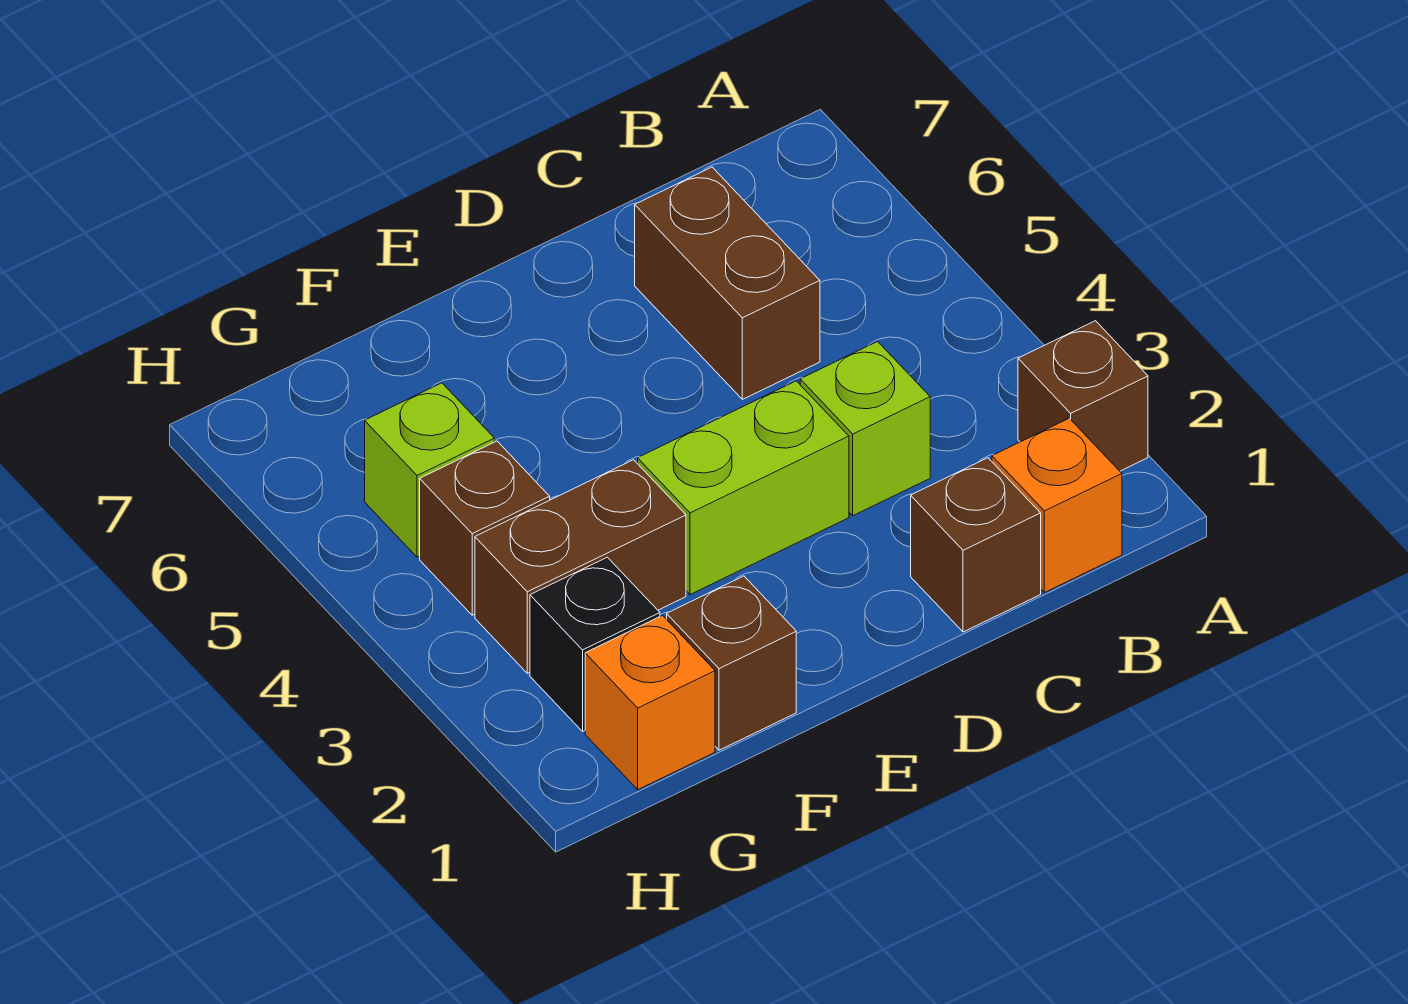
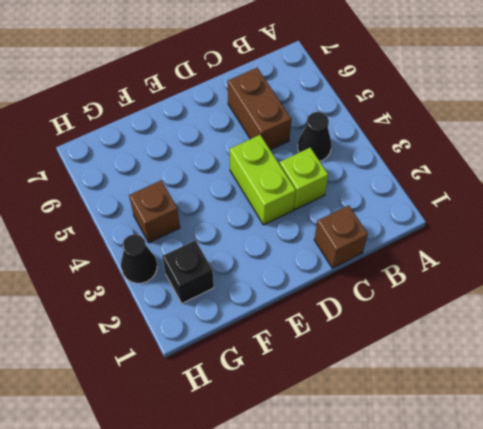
black cone B4 level 1 -> none
lime brick D3:D4 level 1 -> lime brick D3:E3 level 1
black cone H3 level 1 -> none
none -> brown brick A2 level 1
none -> orange brick B1 level 1
none -> brown brick F1 level 1

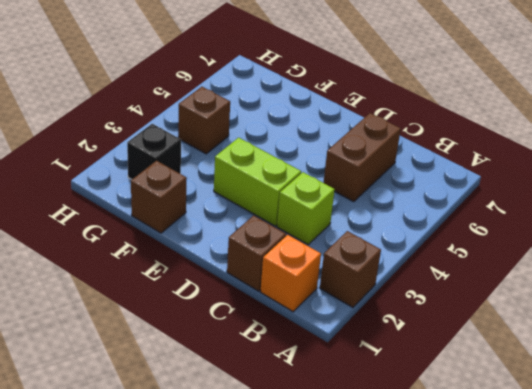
none -> brown brick F3:G3 level 1
none -> orange brick G1 level 1
none -> lime brick G5 level 1

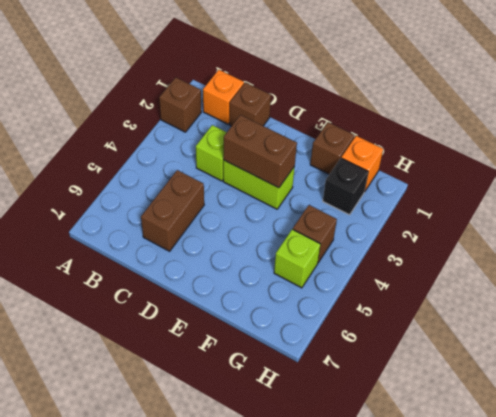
brown brick D3:E3 level 2 -> brown brick F3:G3 level 1

